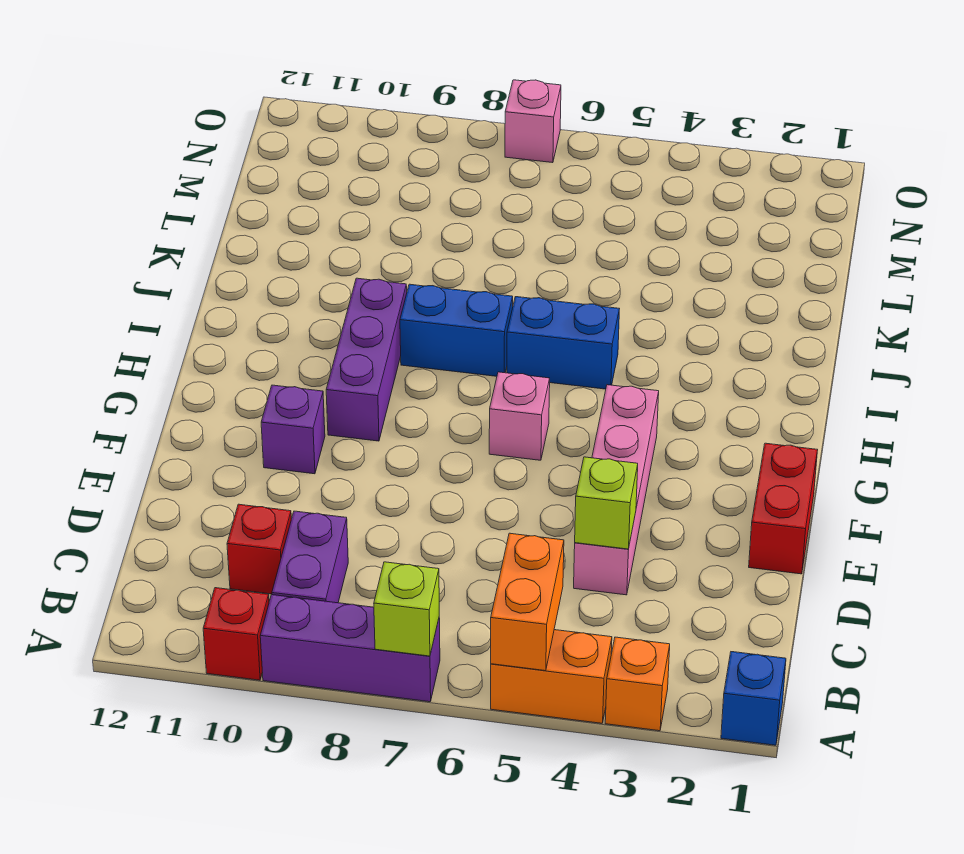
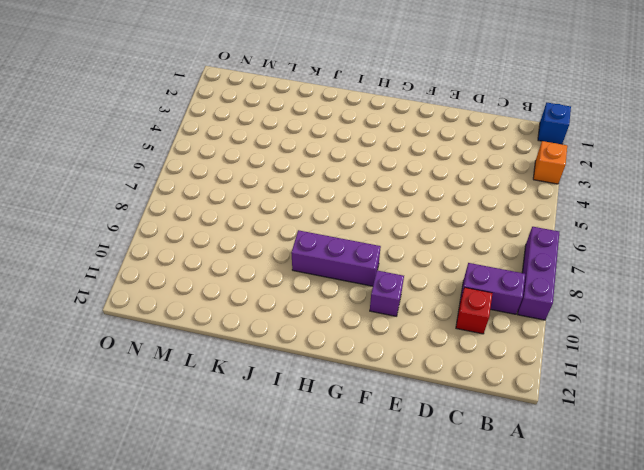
none -> orange brick A4:A5 level 1
none -> red brick A10 level 1
none -> pink brick D4:G4 level 1

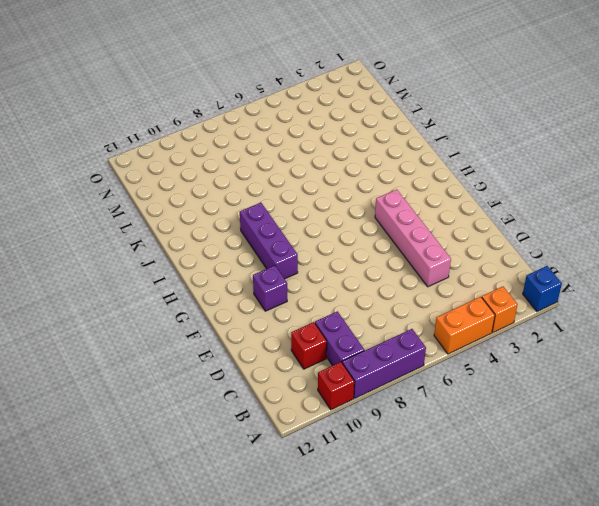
none -> red brick E1:F1 level 1
none -> pink brick G6 level 1
none -> blue brick I5:I6 level 1

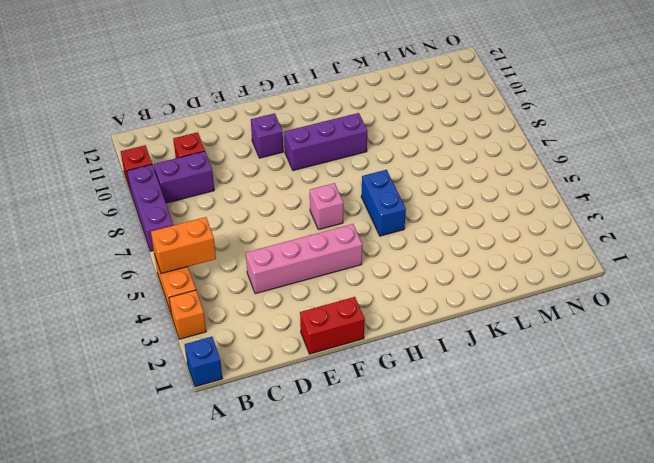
none -> blue brick I7:I8 level 1
none -> pink brick O7 level 1
none -> lime brick A7 level 2

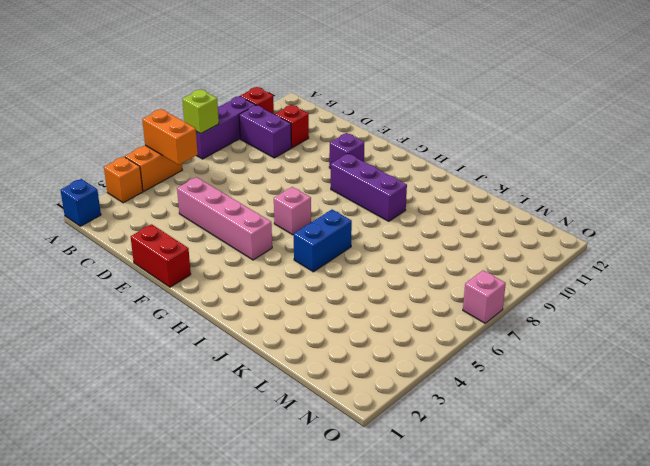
none -> blue brick I7:I8 level 1
none -> lime brick D4 level 2

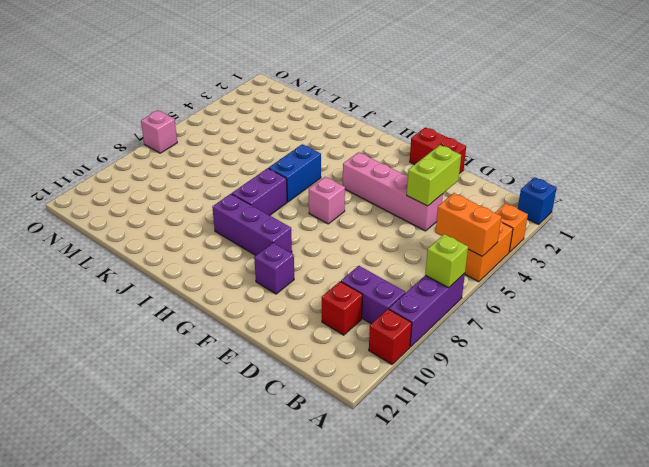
lime brick D3:D4 level 2 -> lime brick D4 level 2
purple brick I7:I8 level 1 -> blue brick I7:I8 level 1

